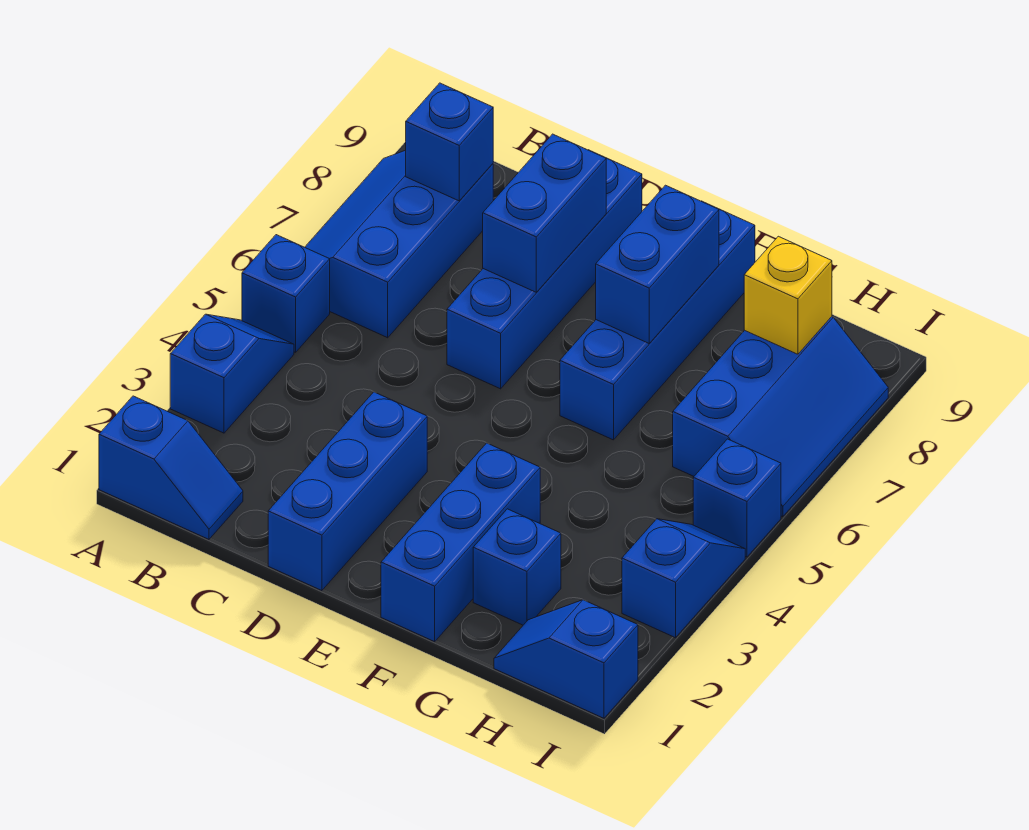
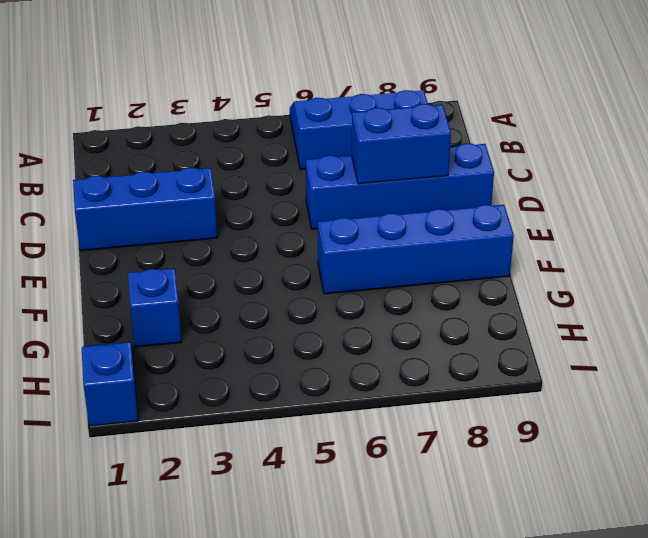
none -> blue slope A1:B1 level 1 top A
none -> blue slope A3:A4 level 1 top 3
none -> blue brick A5 level 1

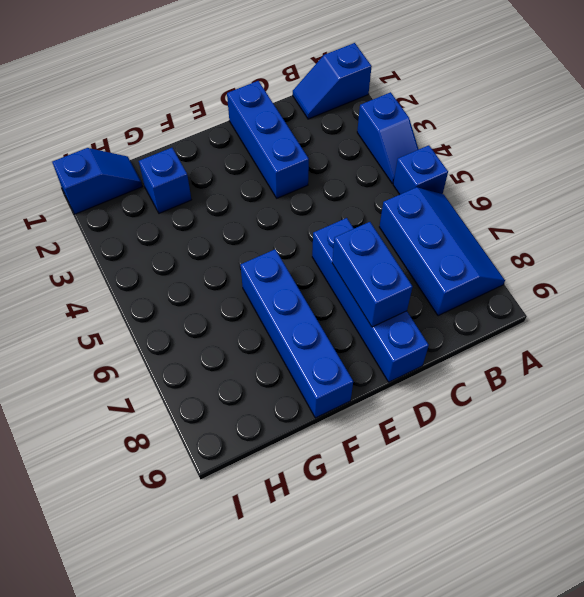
none -> blue brick F1:F3 level 1
none -> blue slope H6:I8 level 1 top H
none -> blue slope I3:I4 level 1 top 3

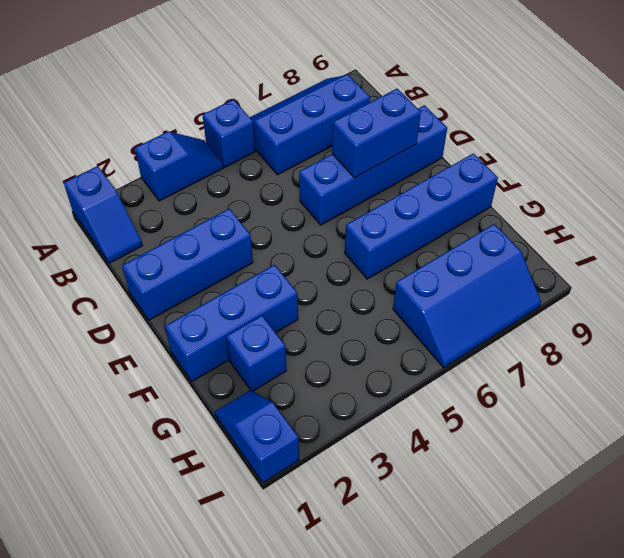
none -> blue slope I3:I4 level 1 top 3
none -> blue brick I5 level 1
none -> blue brick B8 level 2

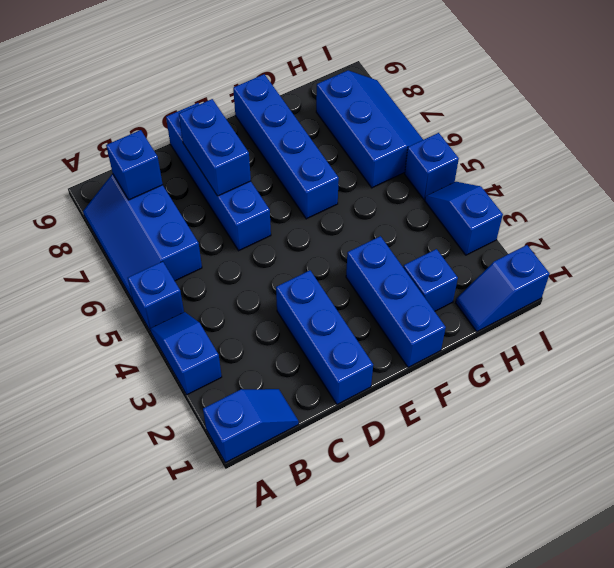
none -> blue brick F7:F8 level 2
none -> yellow brick H8 level 2

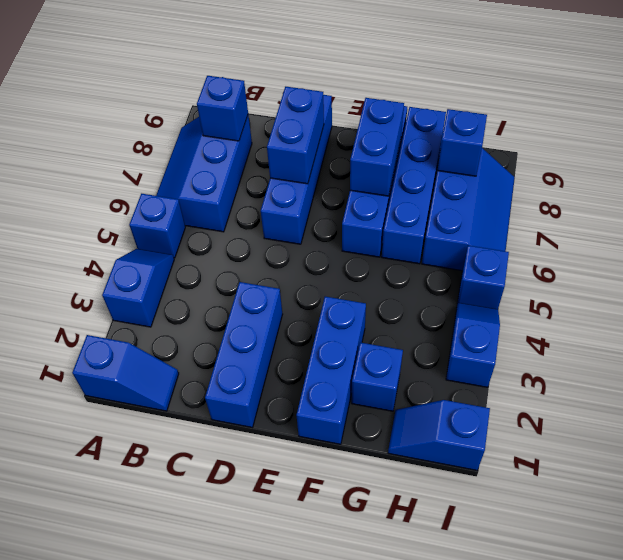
blue brick G6:G9 level 1 -> none
blue brick H8 level 2 -> yellow brick H8 level 2

